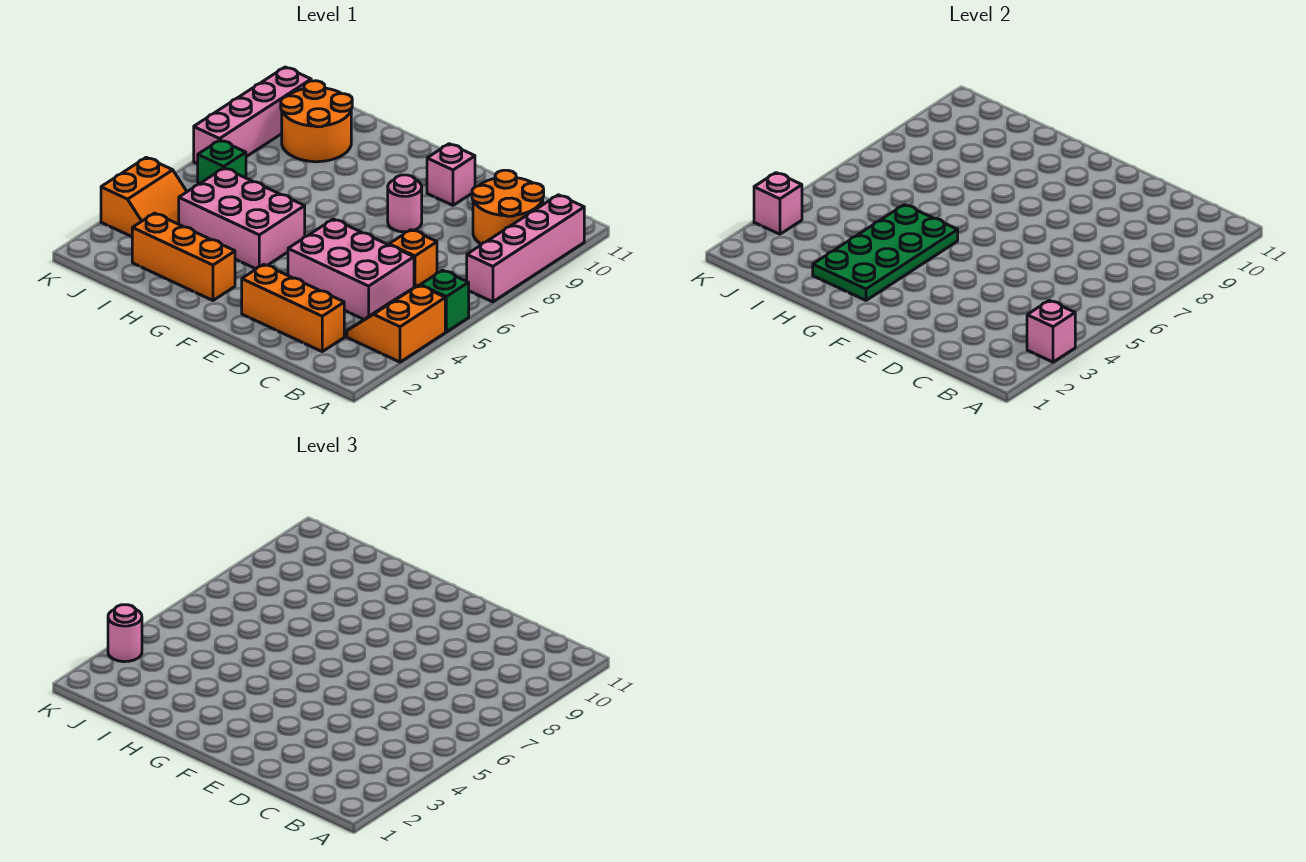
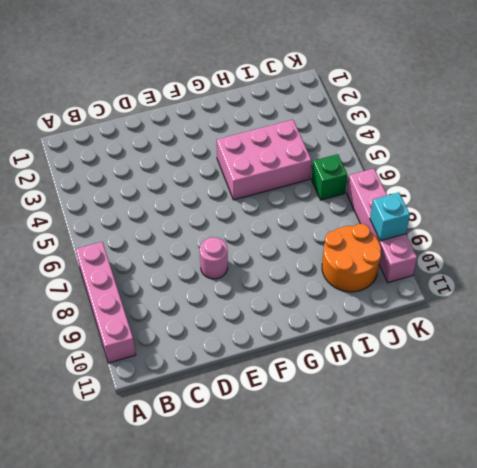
cyan brick K9 level 2 -> none
none -> orange slope A3:B4 level 1 top A
none -> green brick A5 level 1
none -> orange round brick B9:C10 level 1

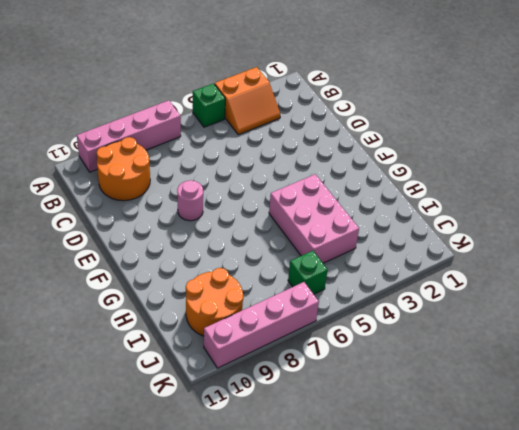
none -> orange brick C2:E2 level 1
none -> pink brick C4:E5 level 1
none -> orange brick C6 level 1

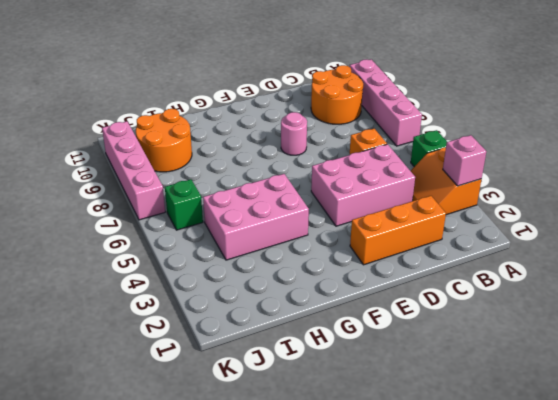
none -> pink brick E10 level 1
none -> orange brick G2:I2 level 1
none -> orange slope J3:K4 level 1 top K

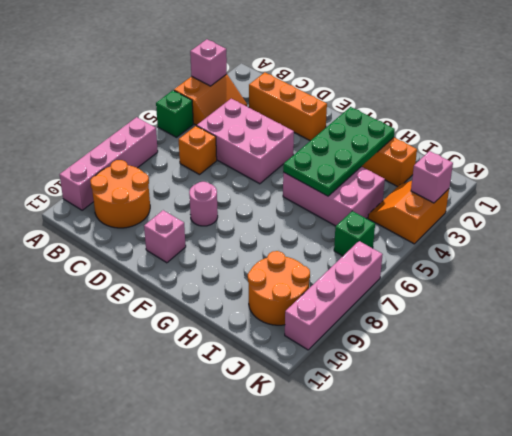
none -> pink round brick K3 level 3

